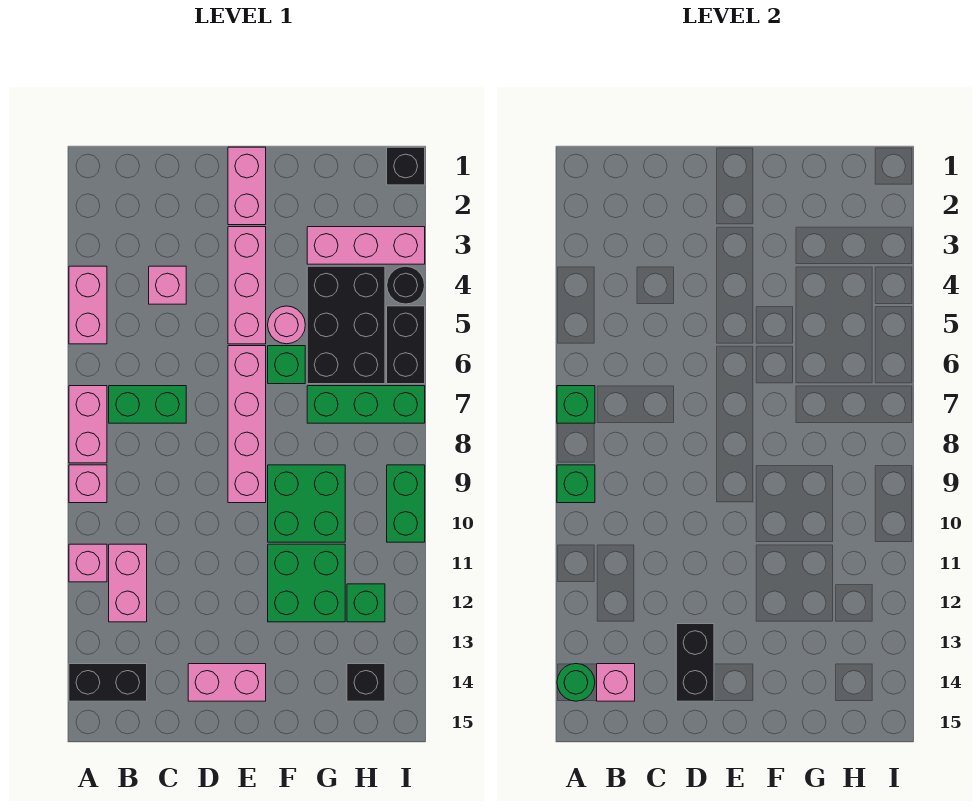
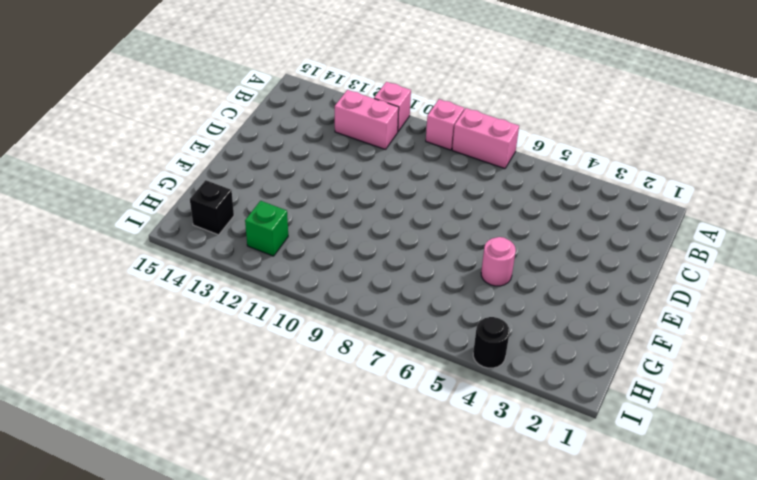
none -> pink brick A4:A5 level 1
none -> black brick A14:B14 level 1
none -> green brick B7:C7 level 1
none -> pink brick C4 level 1

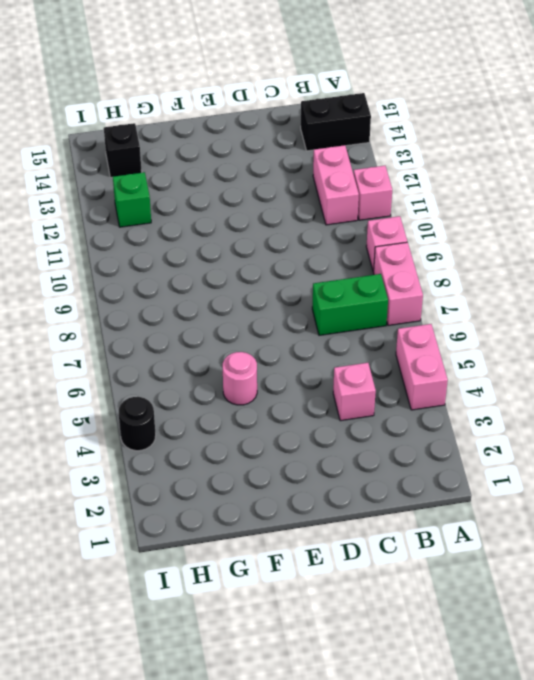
none -> pink brick D14:E14 level 1
none -> pink brick E1:E2 level 1
none -> pink brick E3:E5 level 1
none -> pink brick E6:E9 level 1

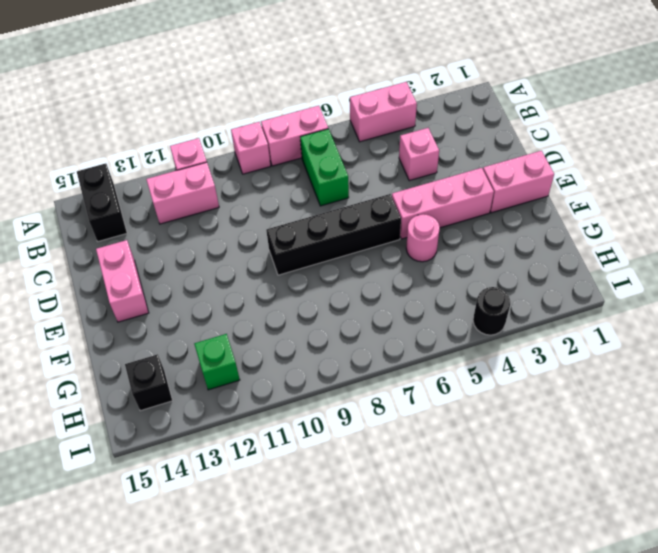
black brick E6:E9 level 1 -> pink brick E6:E9 level 1
none -> green brick F6 level 1
none -> green brick F9:G10 level 1
none -> green brick F11:G12 level 1
none -> pink brick G3:I3 level 1

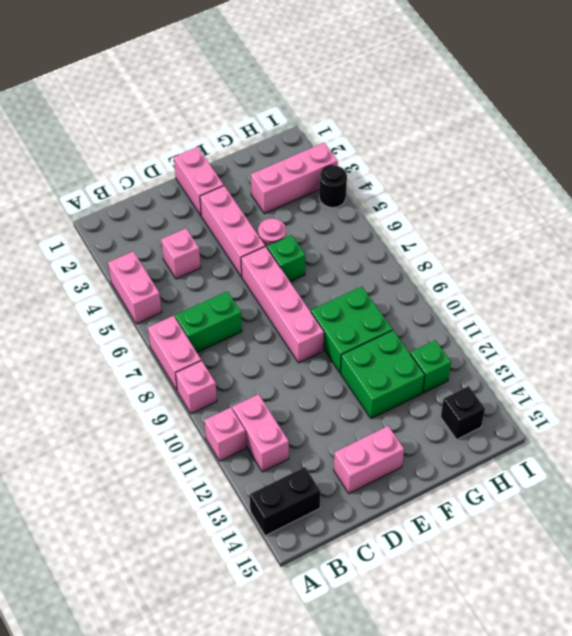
none -> black brick G4:H6 level 1
none -> green brick G7:I7 level 1
none -> black brick I1 level 1
none -> black brick I5:I6 level 1

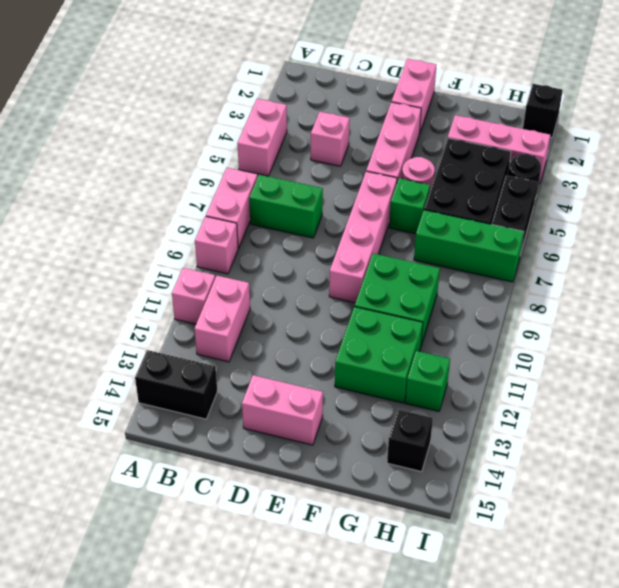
none -> green brick I9:I10 level 1
none -> green brick A7 level 2
none -> green brick A9 level 2
none -> green round brick A14 level 2

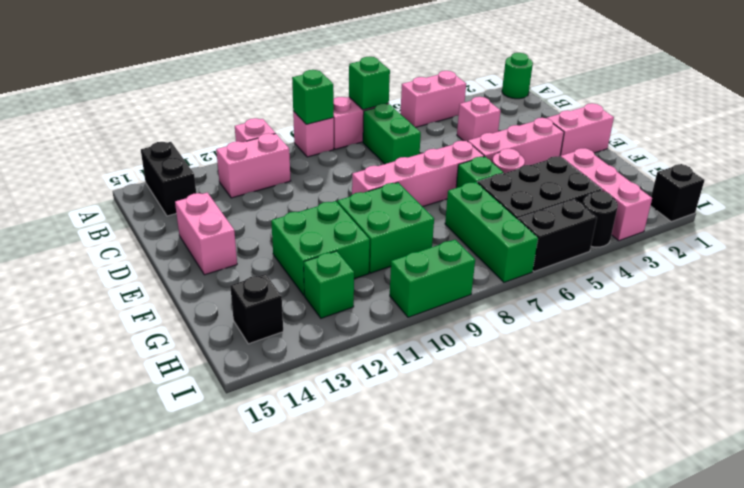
green round brick A1 level 1 -> green round brick A14 level 2
none -> pink brick B14 level 2
none -> black brick D13:D14 level 2

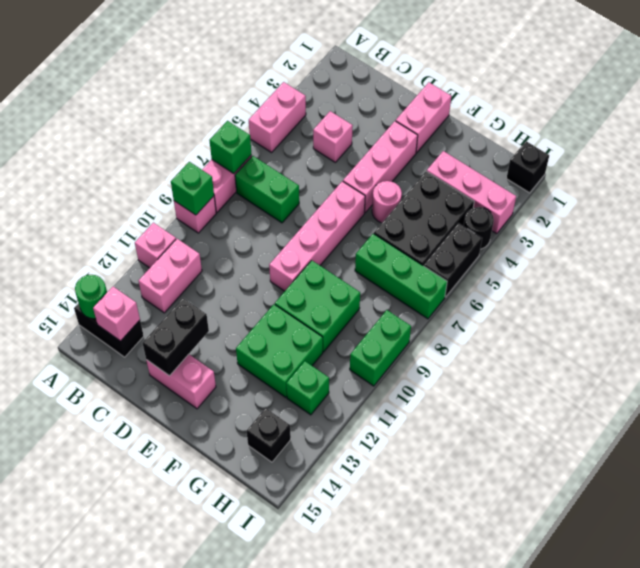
none -> green brick F6 level 1

